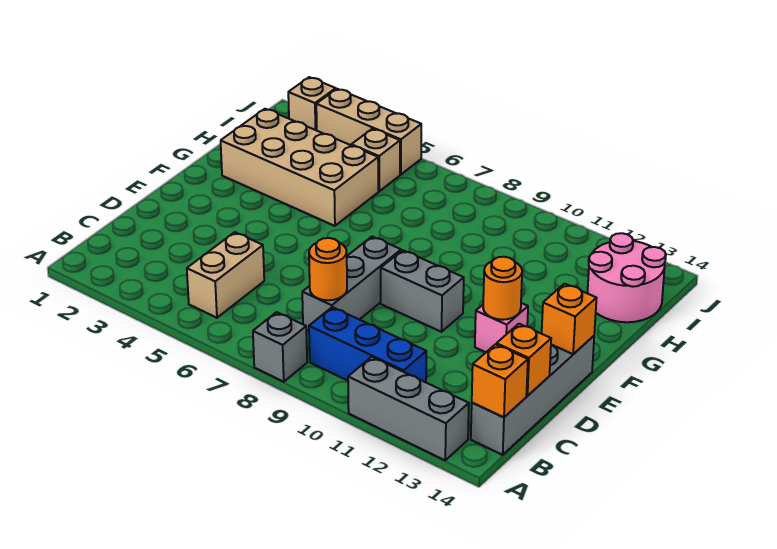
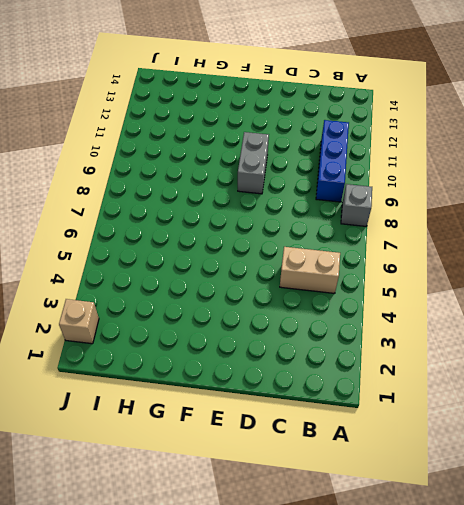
none -> grey brick A11:A13 level 1
none -> grey brick B14:E14 level 1
none -> grey brick C8:E8 level 1

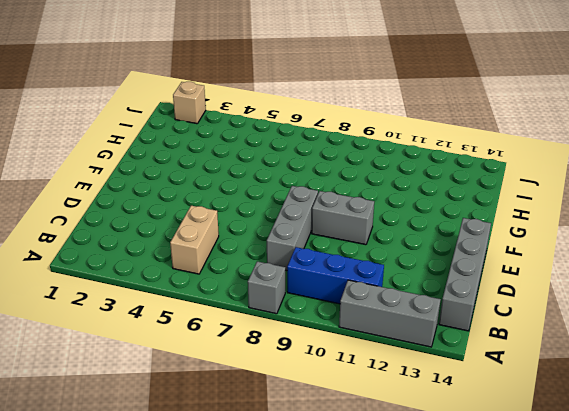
none -> pink brick E12 level 1
none -> tan brick G2:H5 level 1
none -> pink round brick H13:I14 level 1

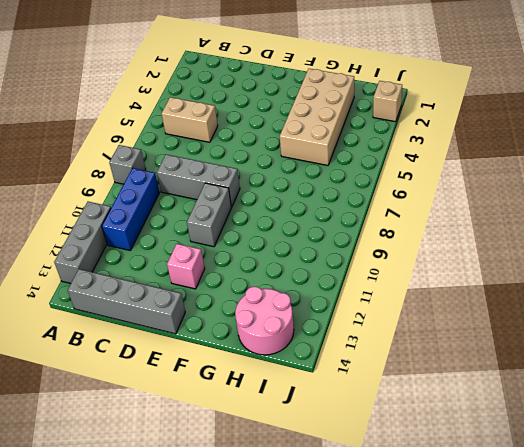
none -> tan brick I5 level 1
none -> tan brick J3:J5 level 1
none -> orange brick B14 level 2

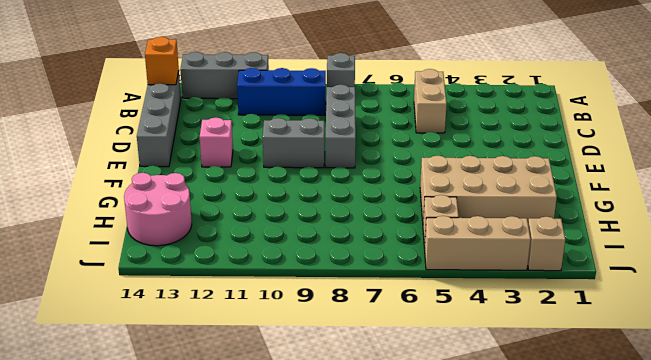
none -> orange round brick C8 level 2
none -> orange brick C14 level 2
none -> orange round brick E12 level 2

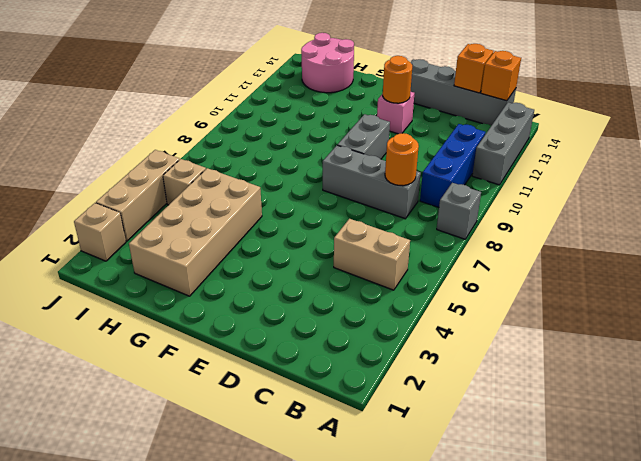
none -> orange brick E14 level 2

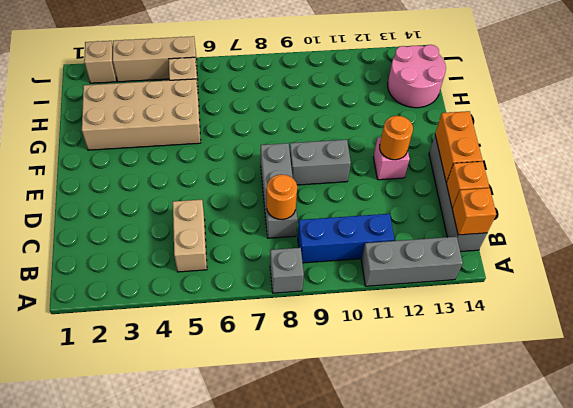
orange brick D14:E14 level 2 -> orange brick E14 level 2

